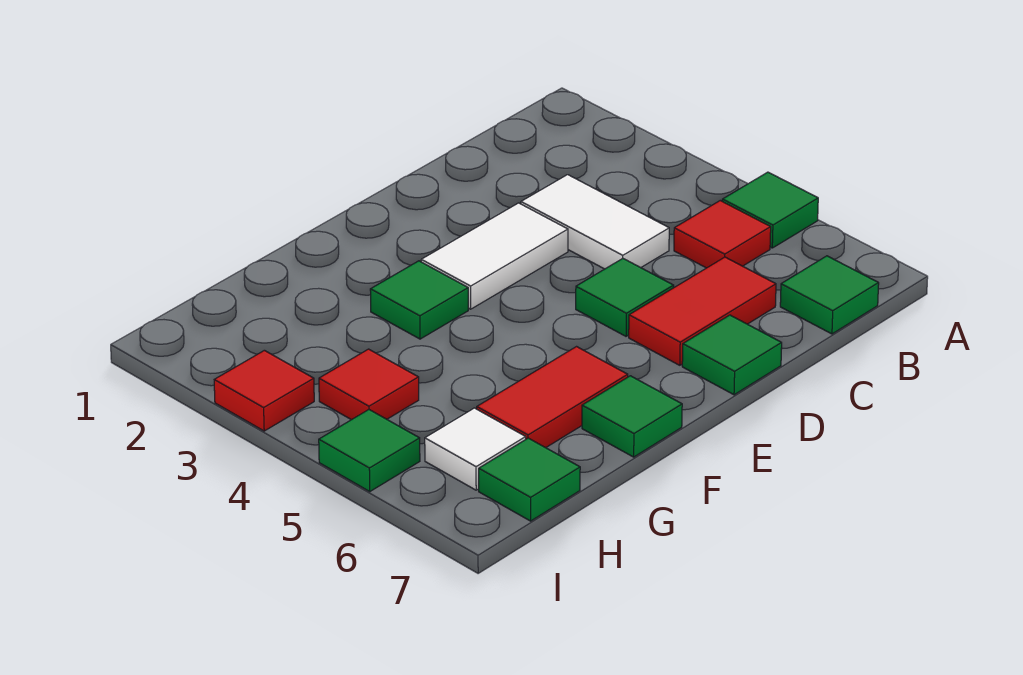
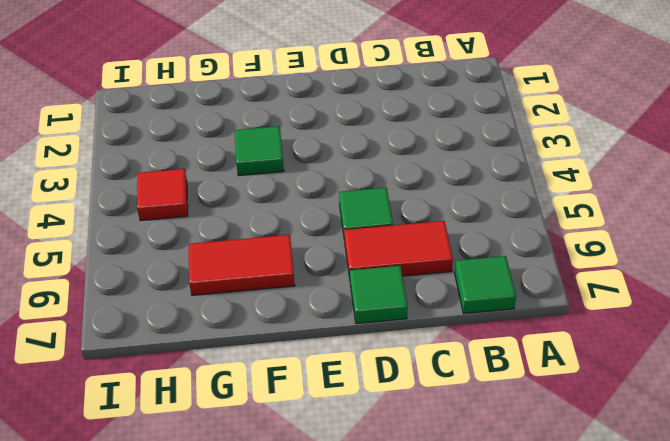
none -> green tile A5 level 1
none -> red tile B5 level 1
none -> white tile C3:C4 level 1

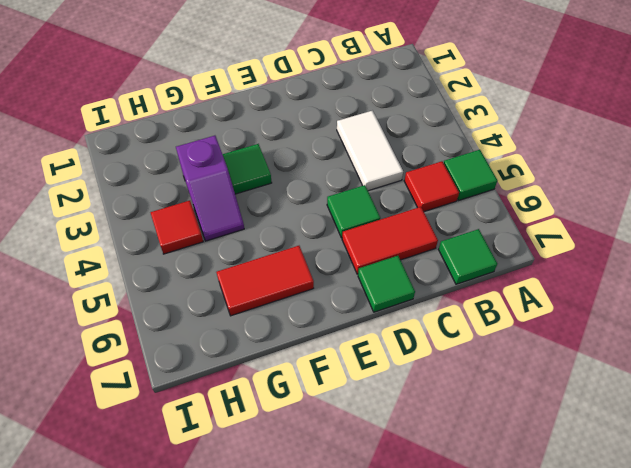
purple slope G3:G4 level 1 top 3 -> none
none -> white tile D3:E3 level 1
none -> green tile F7 level 1
none -> white tile H6 level 1

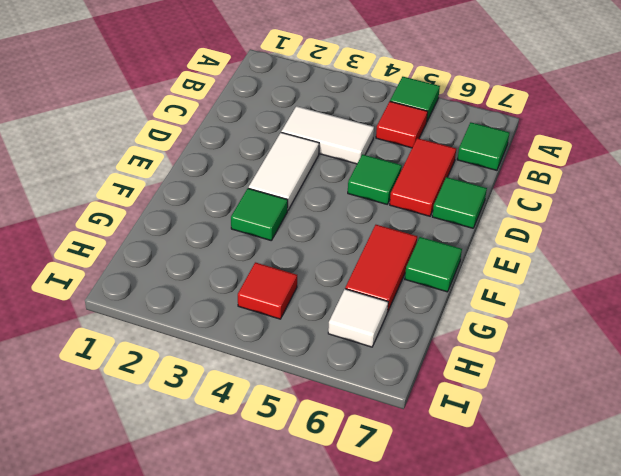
none -> green tile H7 level 1
none -> red tile I3 level 1
none -> green tile I5 level 1

